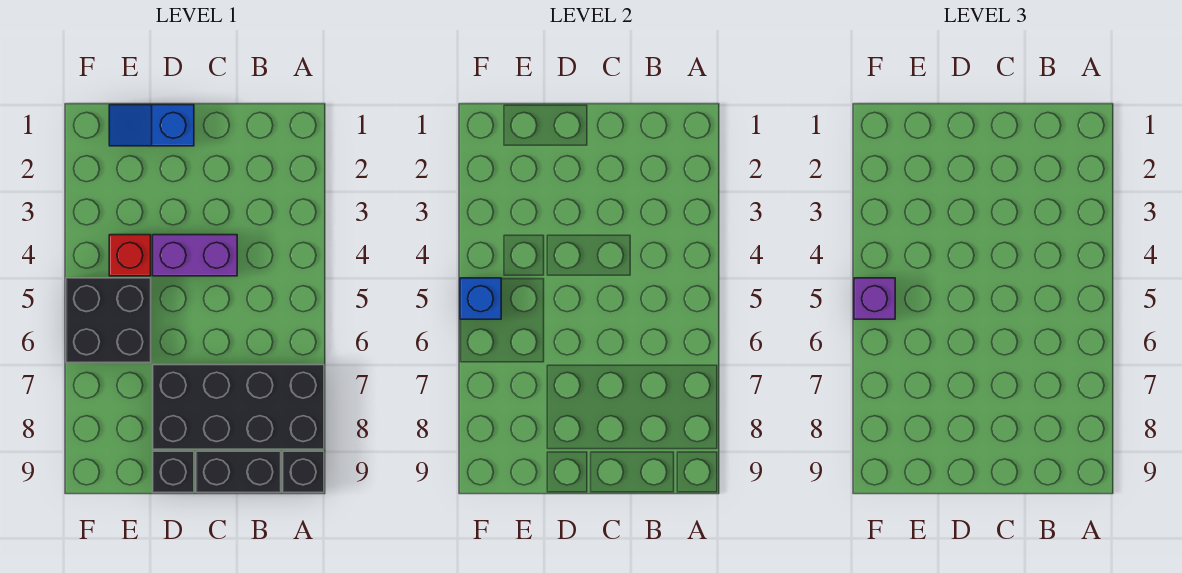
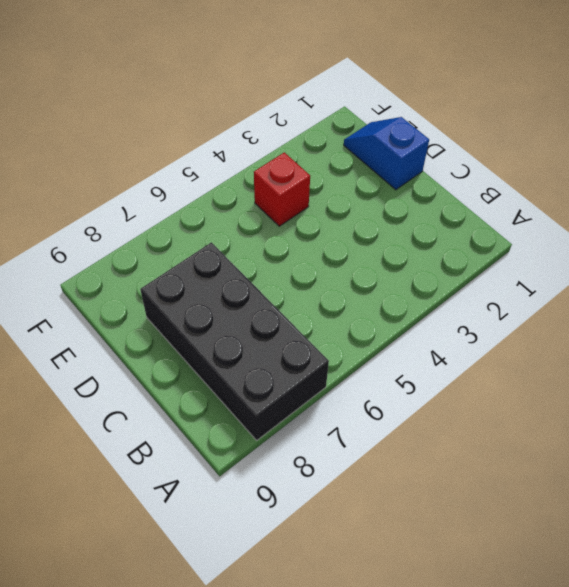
none -> black brick A9 level 1
none -> black brick B9:C9 level 1

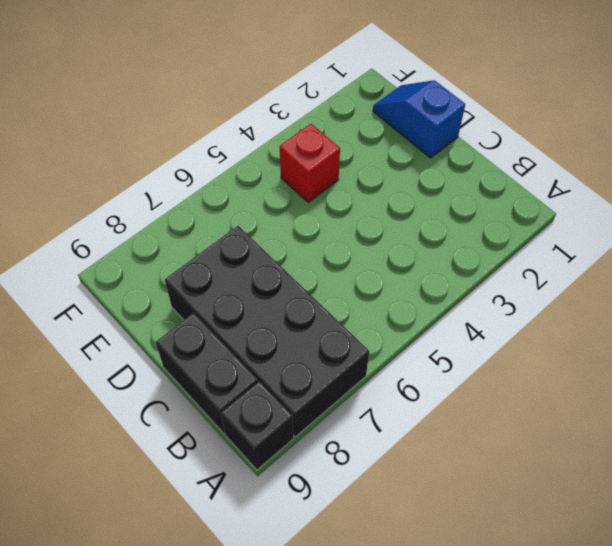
none -> purple brick C4:D4 level 1
none -> black brick D9 level 1

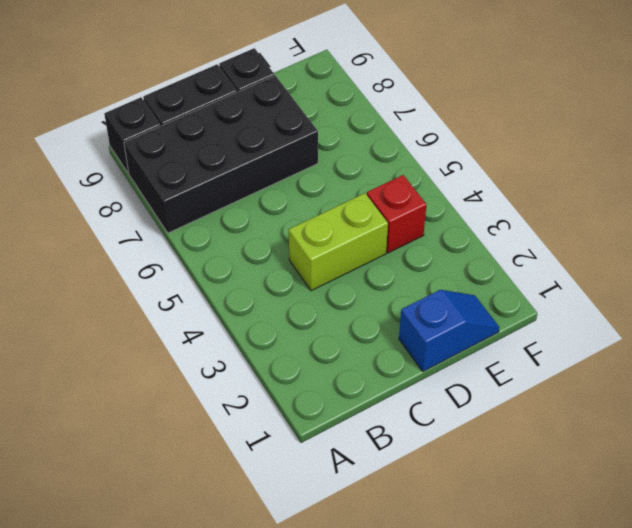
lime brick C4:D4 level 1 -> purple brick C4:D4 level 1
none -> black brick E5:F6 level 1
none -> blue brick F5 level 2

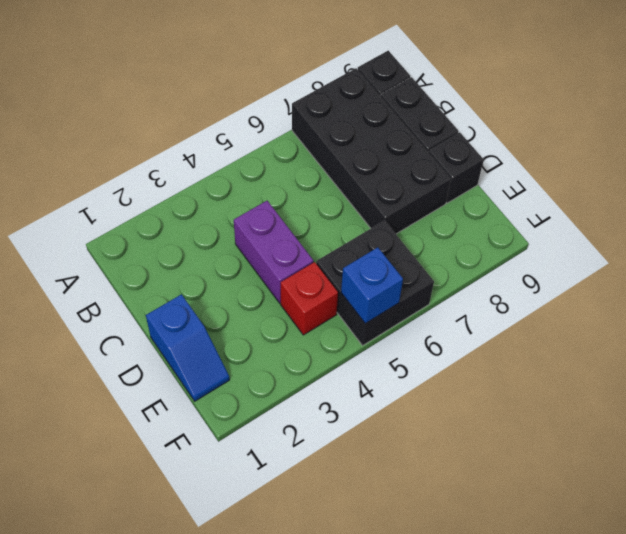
none -> purple brick F5 level 3

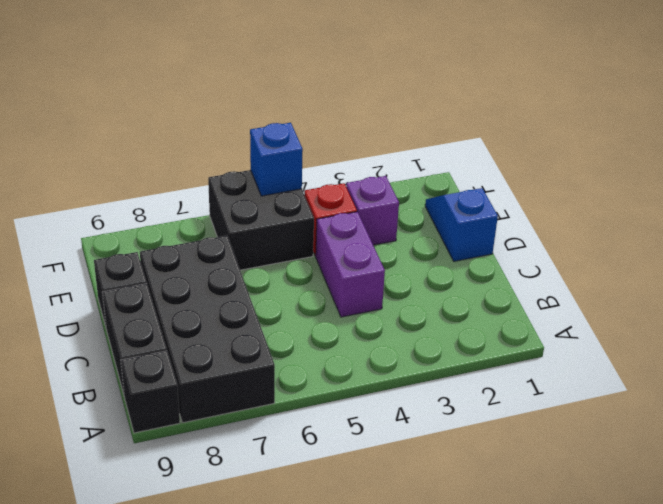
purple brick E3 level 1 -> purple brick F5 level 3

